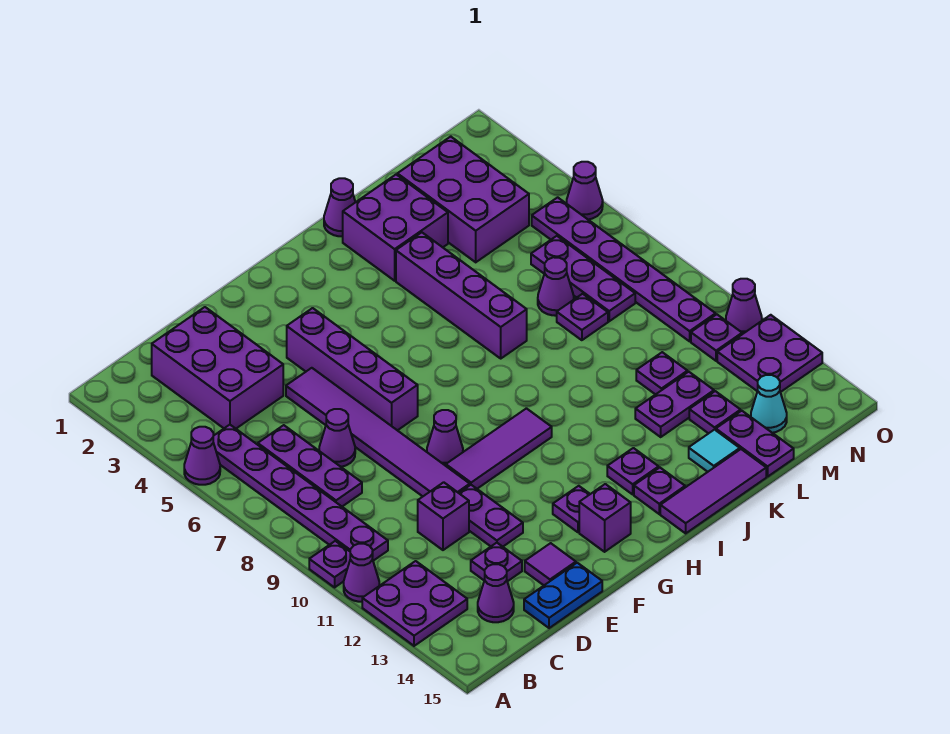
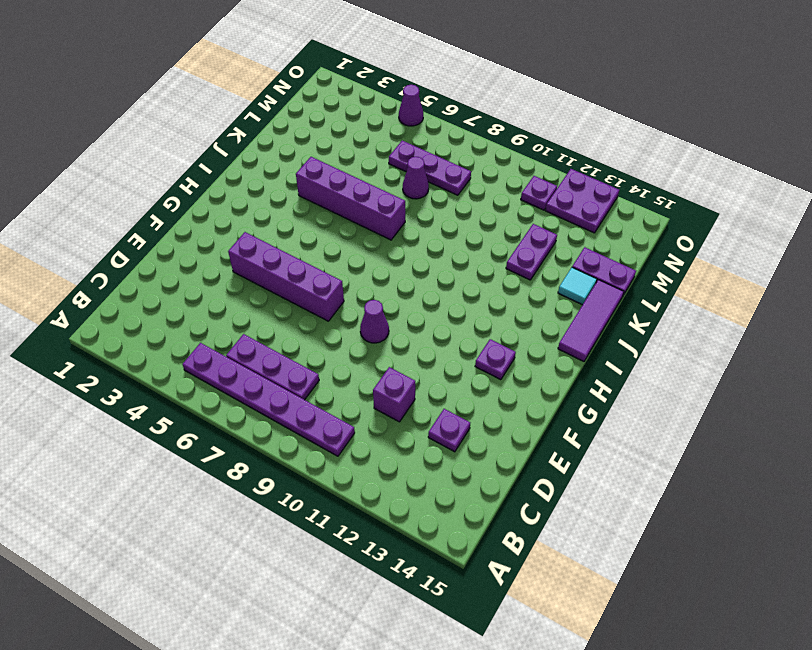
none -> purple cone A5 level 1
none -> purple plate A10 level 1
none -> purple cone A11 level 1
none -> purple plate A12:B13 level 1

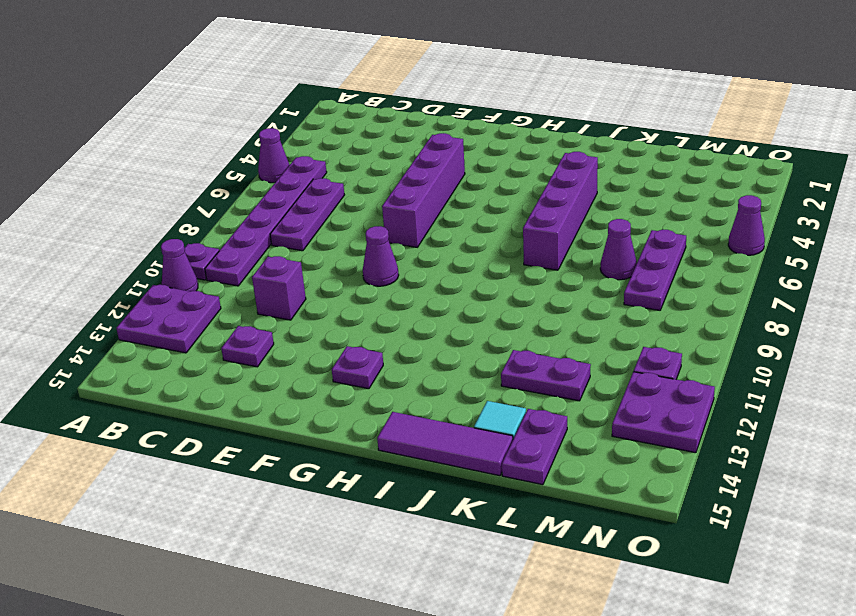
none -> purple brick C2:D4 level 1
none -> purple cone C14 level 1
none -> purple cone D7 level 1
none -> blue plate D15:E15 level 1

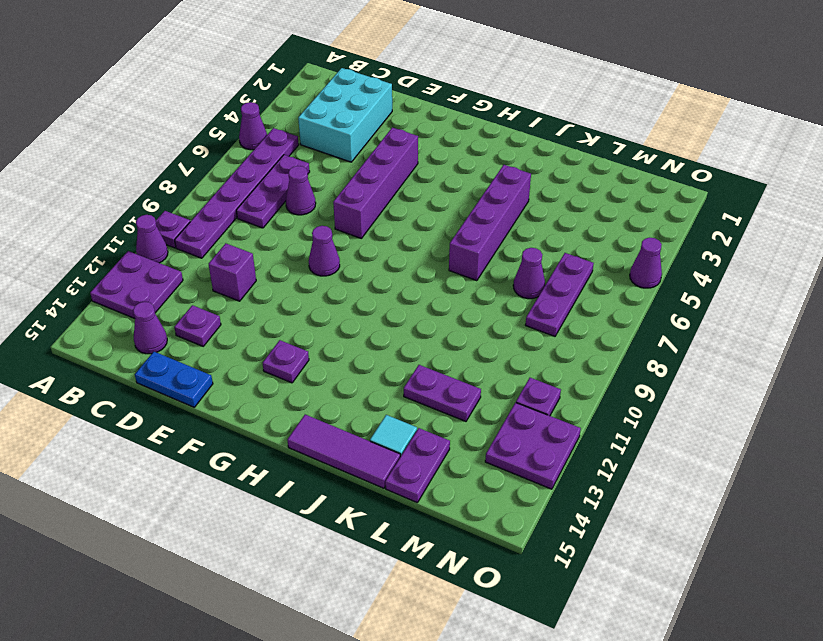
cyan brick C2:D4 level 1 -> purple brick C2:D4 level 1
none -> purple tile E5:E10 level 1
none -> purple plate E11:E12 level 1
none -> purple tile E14 level 1
none -> purple tile F10:H10 level 1

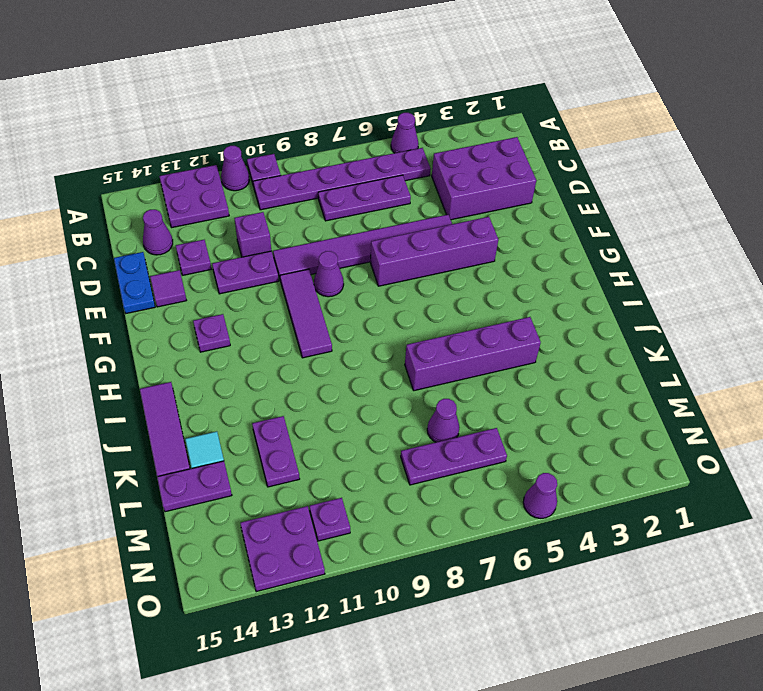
none -> purple cone D7 level 1
none -> purple brick G14 level 1
none -> purple plate I13 level 1
none -> purple plate I14 level 1

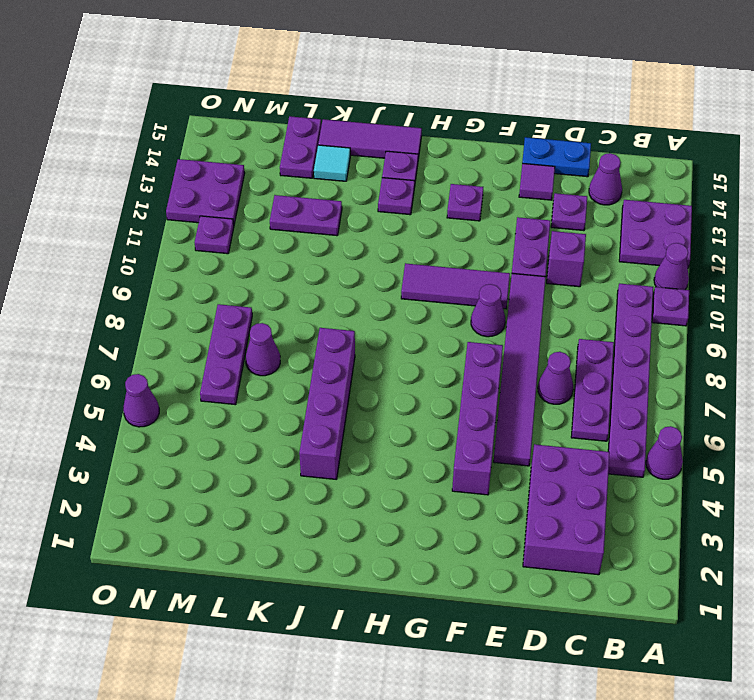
none -> purple brick G14 level 1
none -> purple cone J1 level 1
none -> purple brick J2:K3 level 1
none -> purple brick L2:M4 level 1

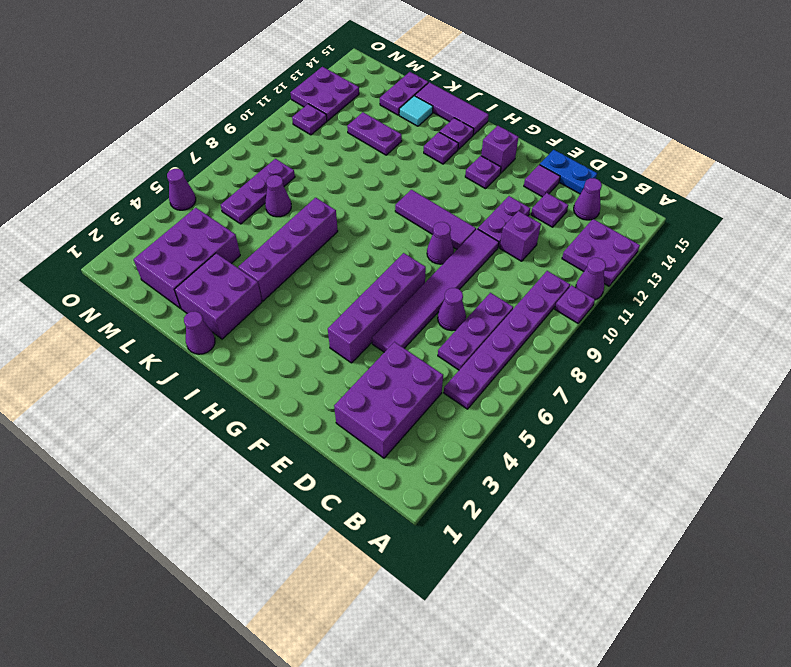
none -> purple cone A5 level 1
none -> purple plate L8 level 1
none -> purple plate L11 level 1
none -> purple plate L13 level 1

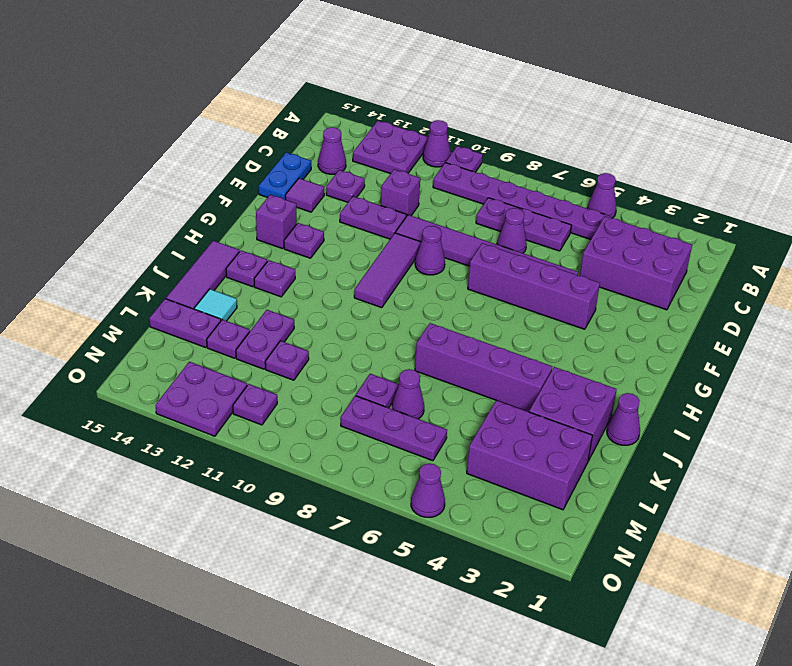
none -> cyan cone M14 level 1
none -> purple plate N5:N10 level 1
none -> purple cone O11 level 1

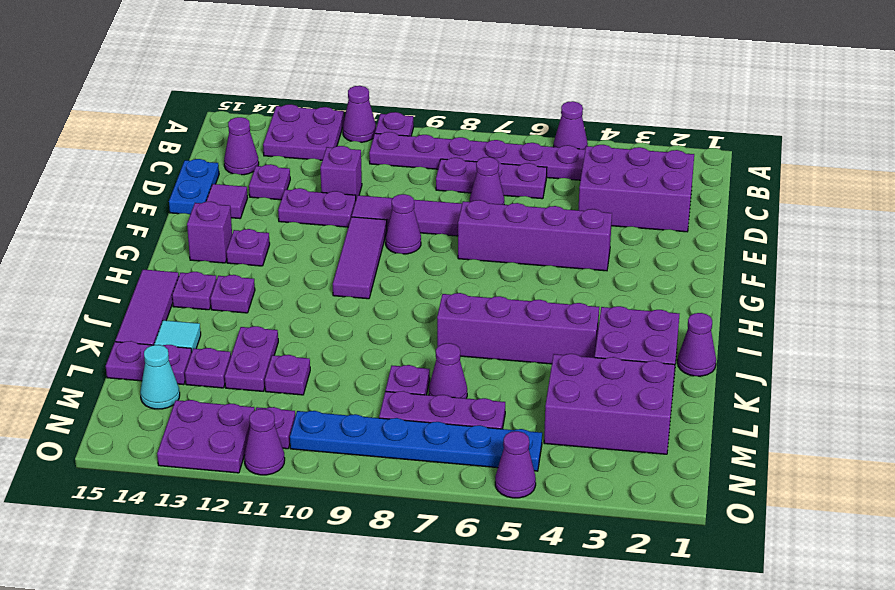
blue plate N5:N10 level 1 -> purple plate N5:N10 level 1

